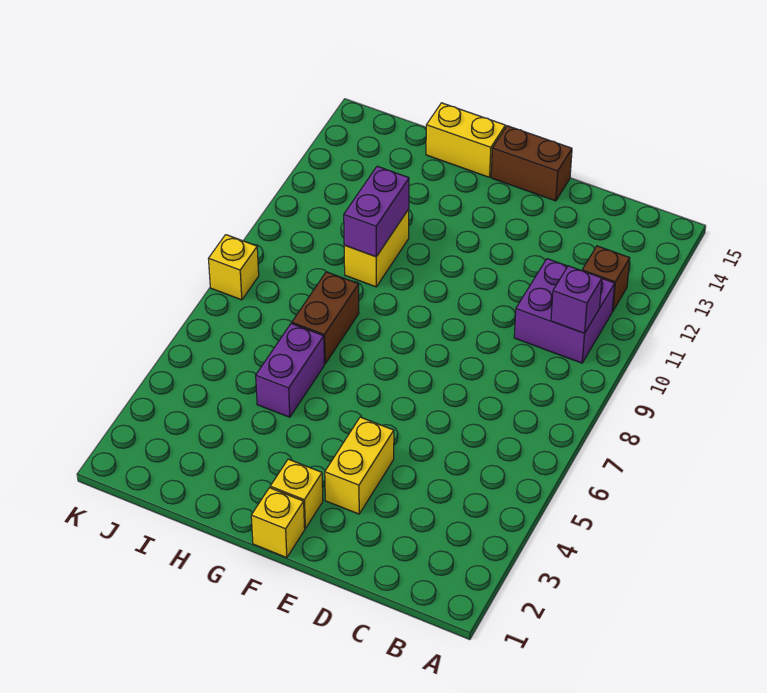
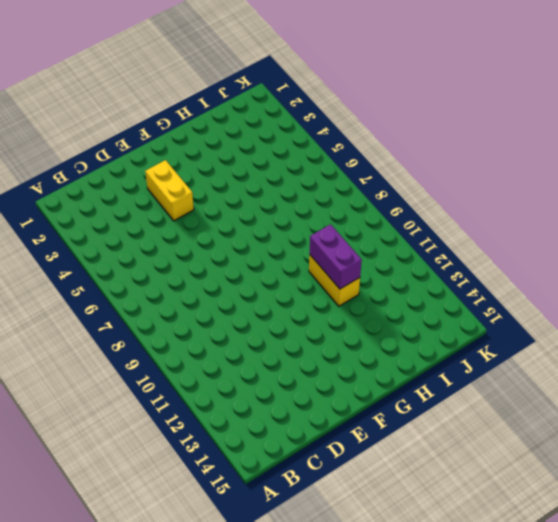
none -> purple brick B10:C11 level 1
none -> brown brick B12 level 1
none -> brown brick E15:F15 level 1

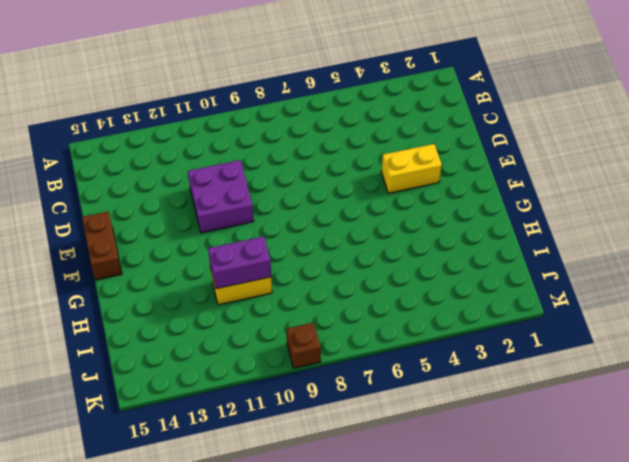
purple brick D10:E11 level 1 -> purple brick B10:C11 level 1
brown brick K9 level 1 -> brown brick B12 level 1
none -> yellow brick F1 level 1
none -> yellow brick F2 level 1
none -> yellow brick G15:H15 level 1

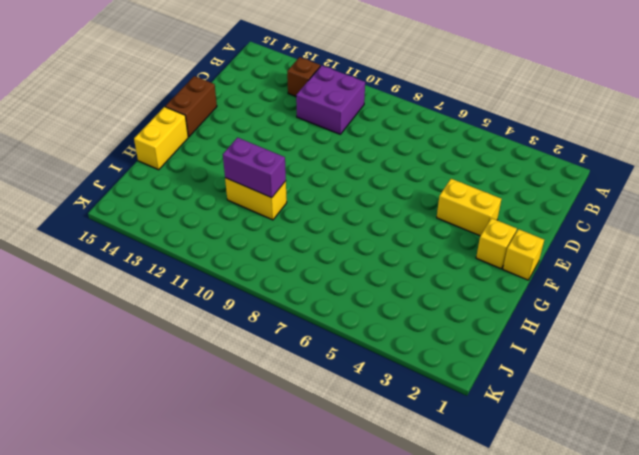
none -> purple brick H5:H6 level 1
none -> brown brick H7:H8 level 1
none -> yellow brick K8 level 1

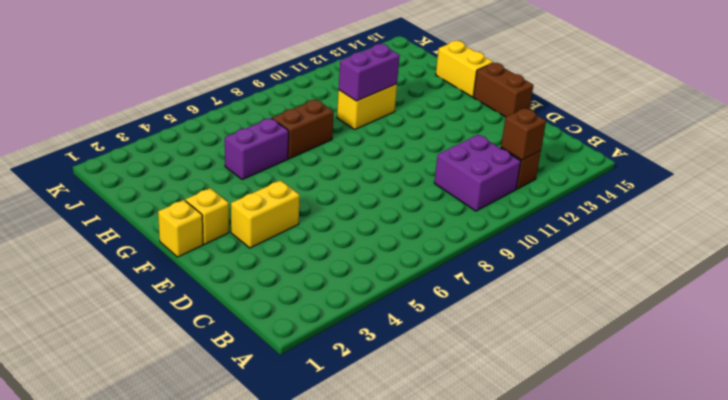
brown brick B12 level 2 -> none
none -> yellow brick K8 level 1
none -> purple brick B10 level 2

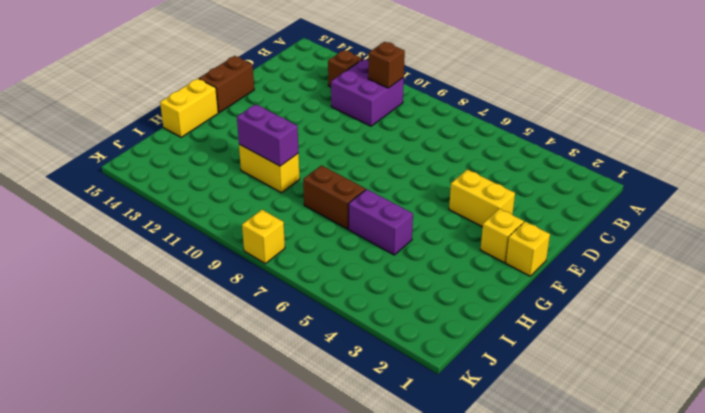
brown brick B10 level 2 -> purple brick B10 level 2

